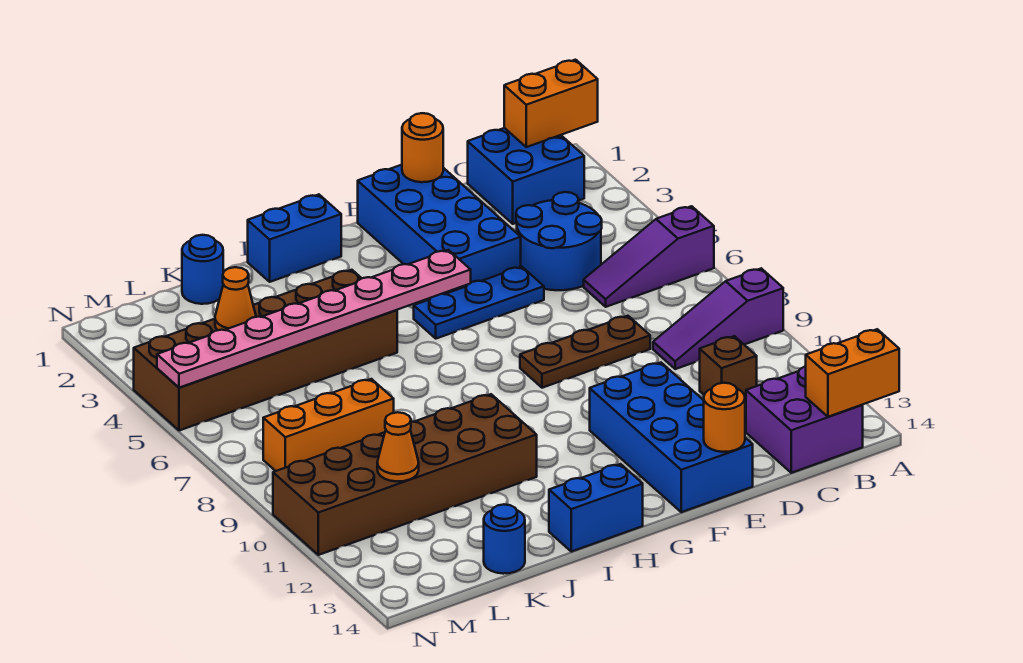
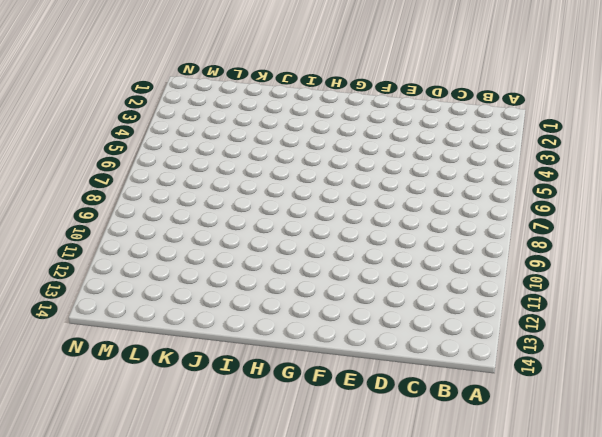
none -> purple slope A6:C6 level 1 top A
none -> purple slope A9:C9 level 1 top A
none -> blue brick B1:C2 level 1

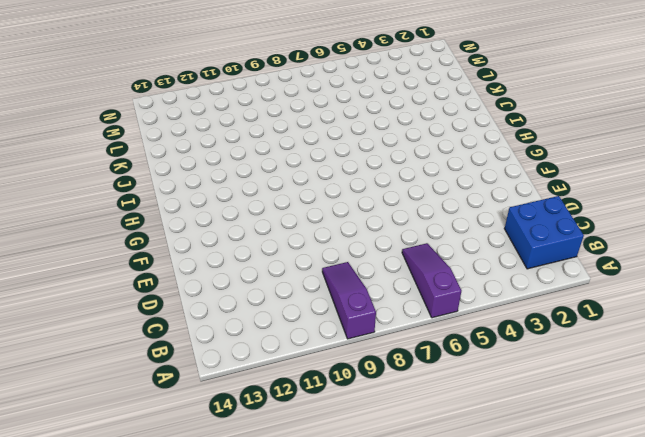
none -> purple brick B13:C14 level 1
none -> blue round brick C4:D5 level 1
none -> brown brick C11 level 1

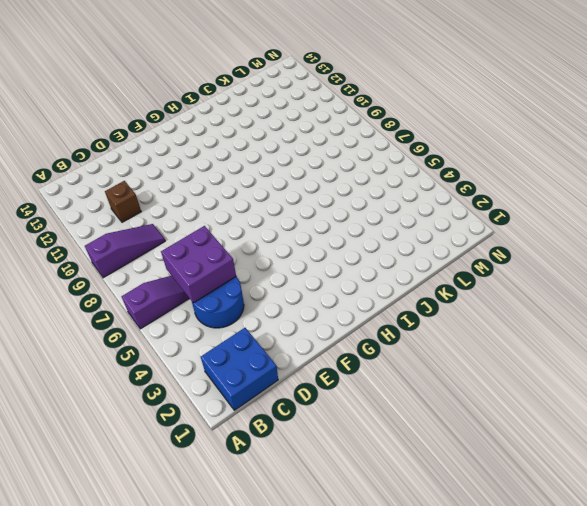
purple brick C5:D6 level 2 -> purple brick B13:C14 level 1
none -> brown plate D8:F8 level 1
none -> blue brick E1:F4 level 1
none -> blue plate E5:G5 level 1

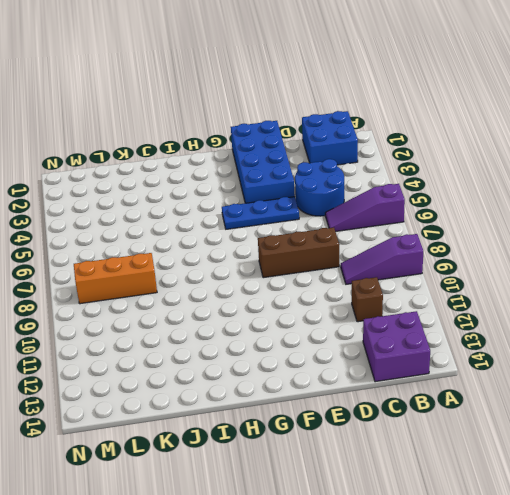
brown brick D8:F8 level 1 -> brown plate D8:F8 level 1
none -> blue brick E11:F14 level 1
none -> blue brick H1:I1 level 1
none -> blue brick H14:I14 level 1

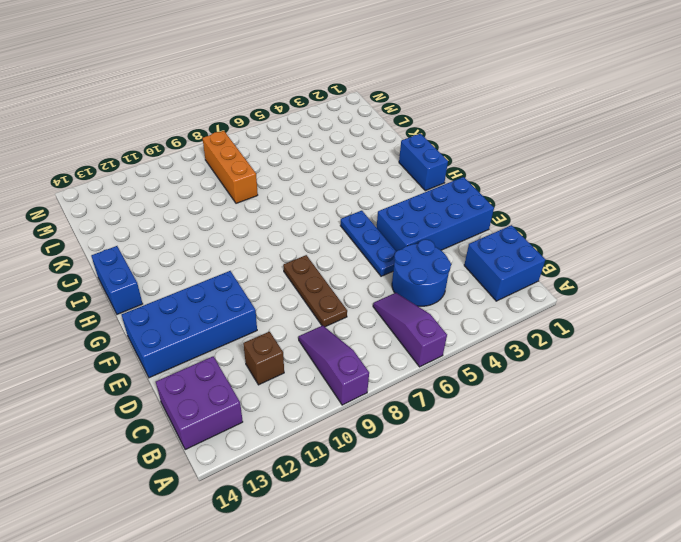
none -> brown brick I4:N5 level 1
none -> brown brick I10:N11 level 1
none -> blue round brick K1 level 1

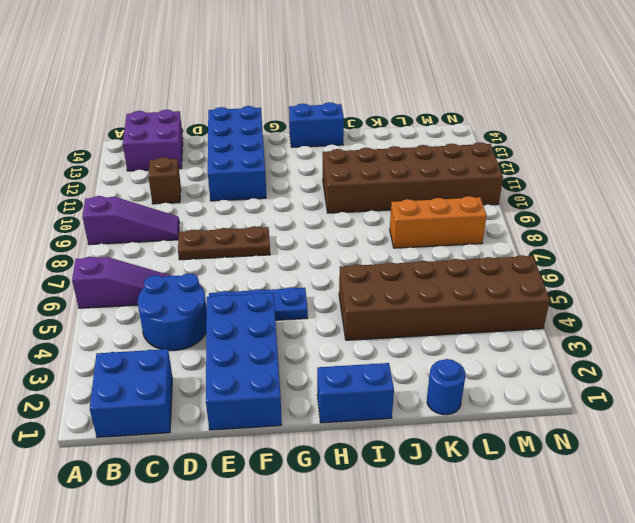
none -> blue round brick K14 level 1
none -> orange brick A1:B1 level 2
none -> orange brick A14:B14 level 2

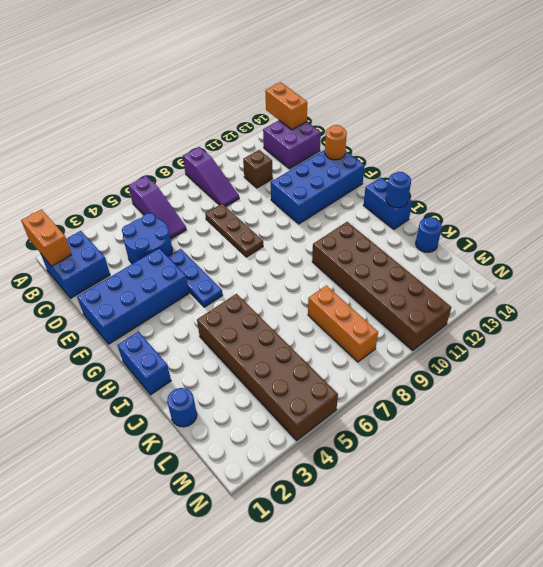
blue round brick I14 level 2 -> none
none -> orange round brick E1 level 2
none -> pink plate G5:N5 level 2
none -> orange cone L4 level 2

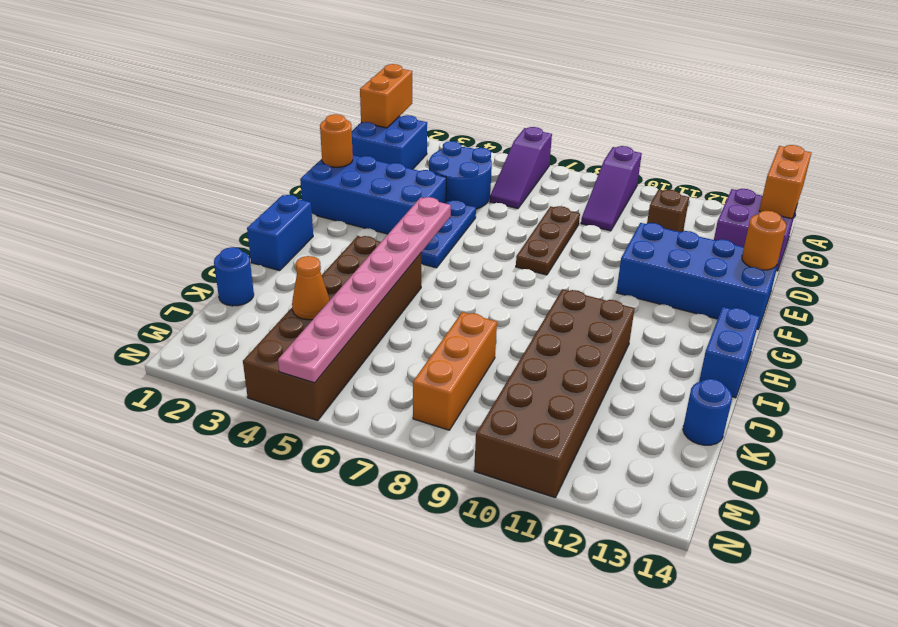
none -> orange cone L11 level 2

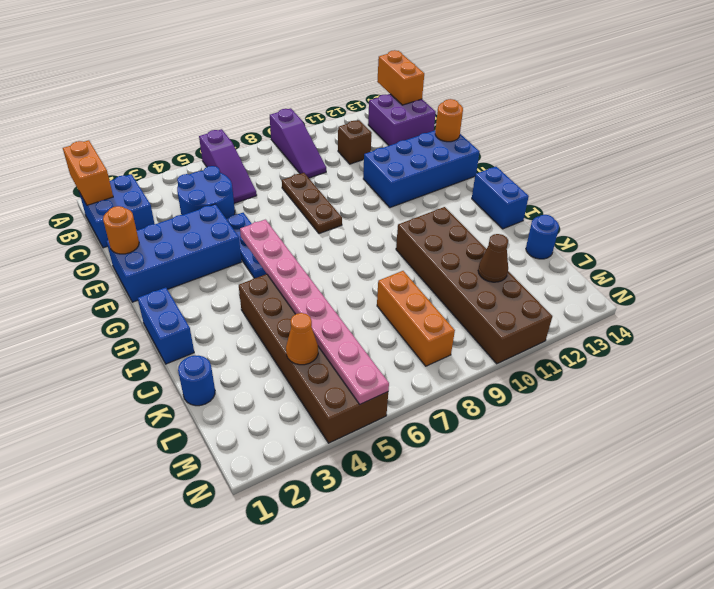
brown cone L11 level 2 -> orange cone L11 level 2

